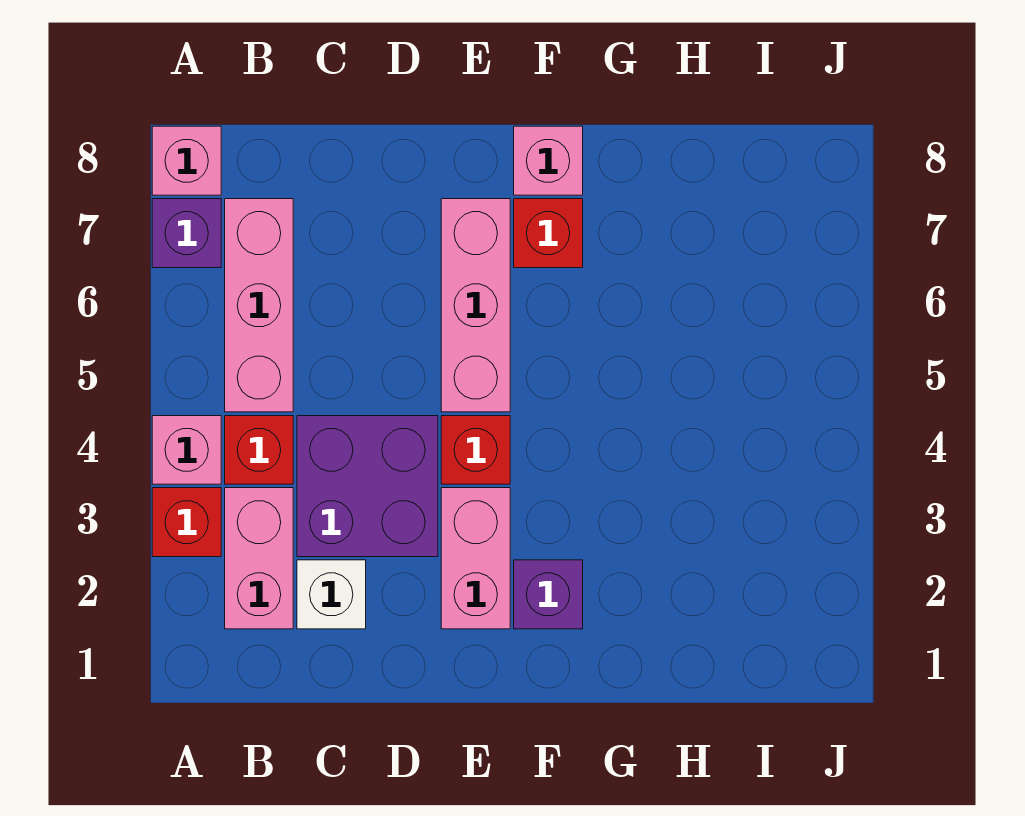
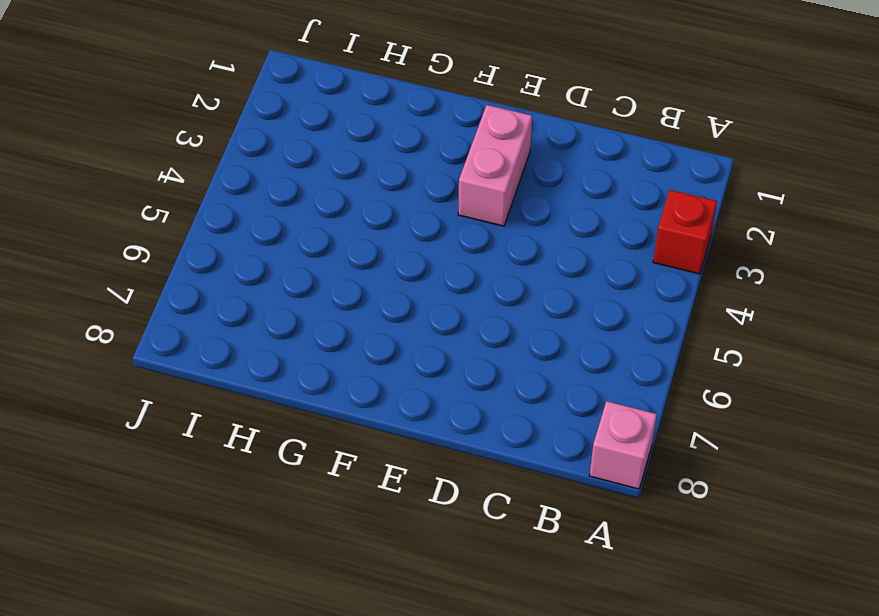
none -> pink brick A4 level 1
none -> purple brick A7 level 1
none -> pink brick B2:B3 level 1

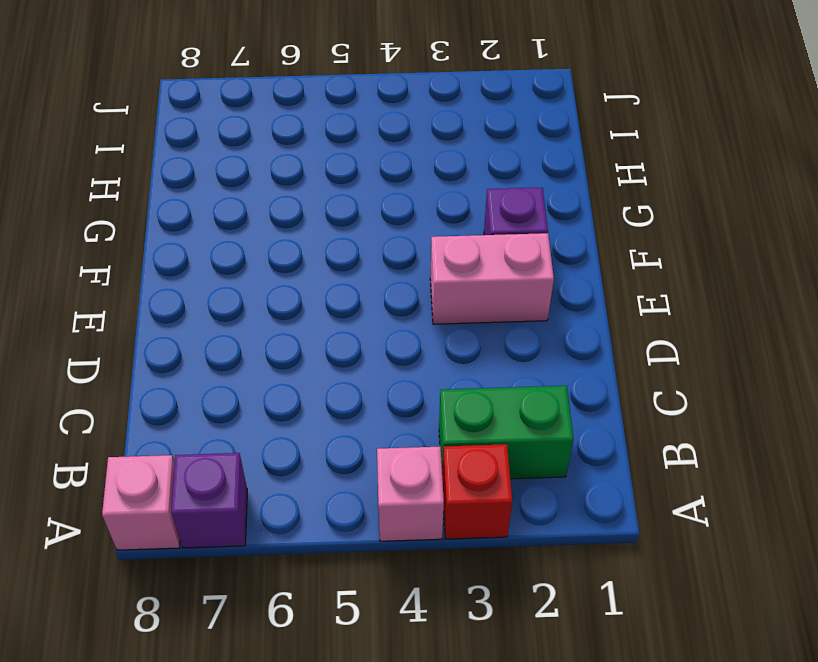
green brick B2:B3 level 1 -> pink brick B2:B3 level 1
none -> red brick B4 level 1
none -> pink brick B5:B7 level 1
none -> white brick C2 level 1

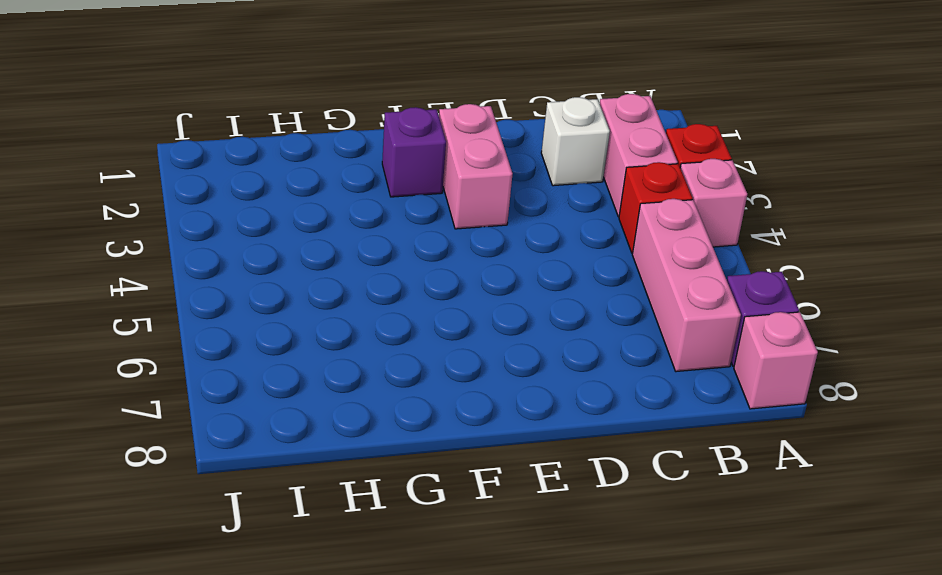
none -> purple brick C3:D4 level 1
none -> red brick E4 level 1
none -> pink brick E5:E7 level 1

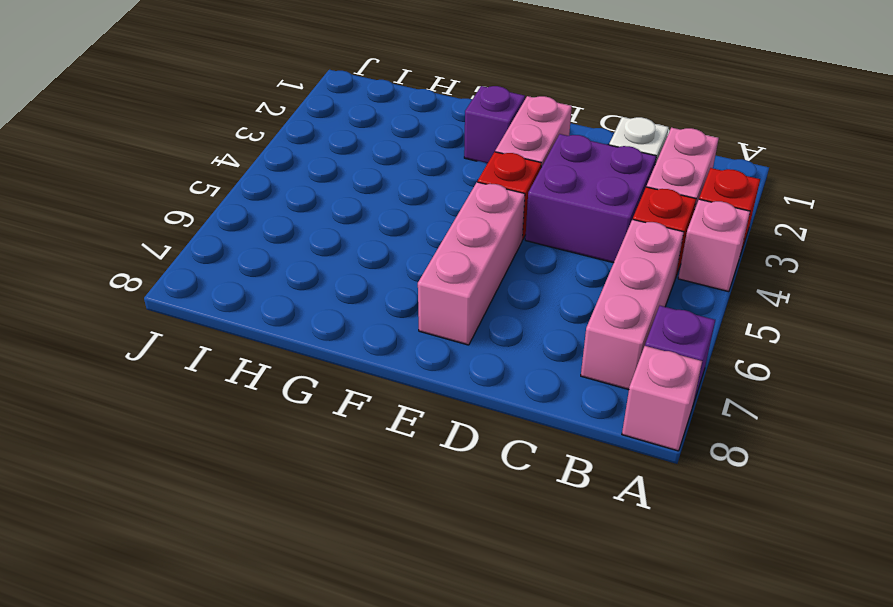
none -> red brick F7 level 1
none -> pink brick F8 level 1

